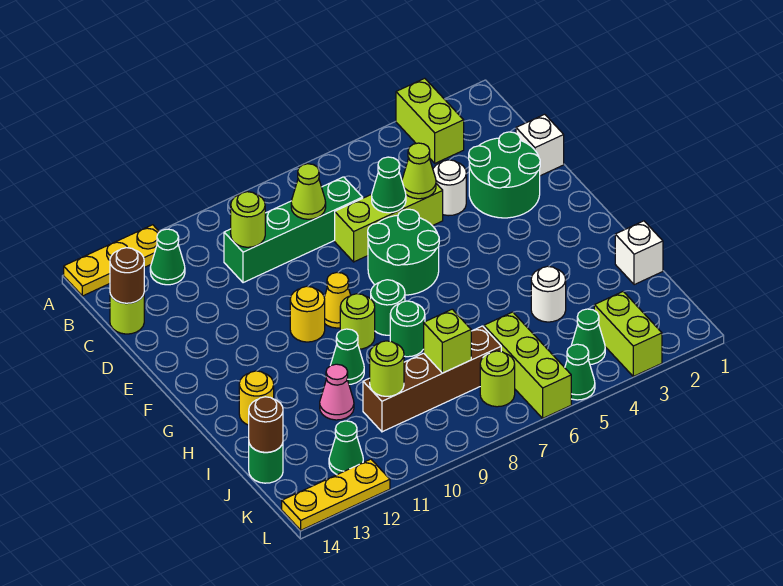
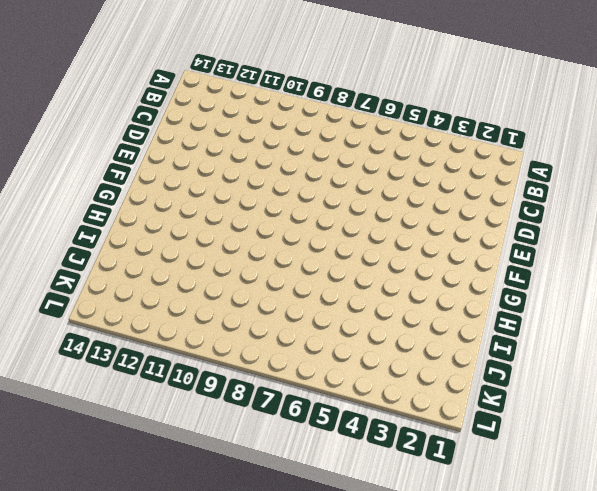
none -> lime brick A3:B3 level 1
none -> yellow plate A12:A14 level 1
none -> green cone B12 level 1
none -> green brick C7:C10 level 1

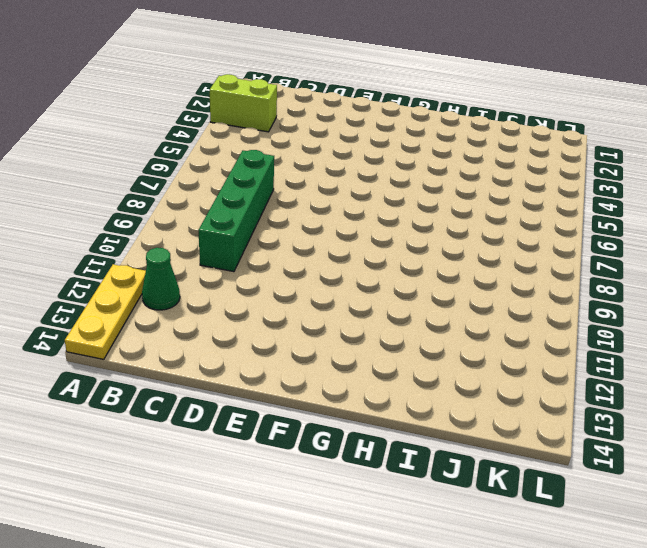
none -> lime round brick C14 level 1
none -> white brick D1 level 1
none -> green round brick D2:E3 level 1
none -> white round brick D4 level 1

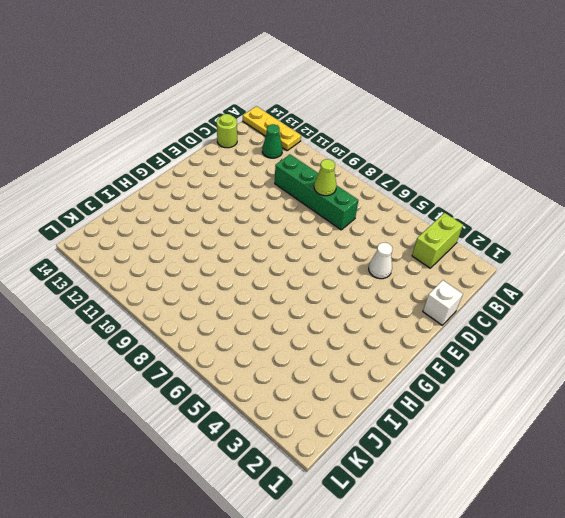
white cone D4 level 1 -> white round brick D4 level 1
none -> green round brick D2:E3 level 1
none -> lime brick D5:D7 level 1
none -> green round brick E6:F7 level 1
none -> yellow cone F9 level 1

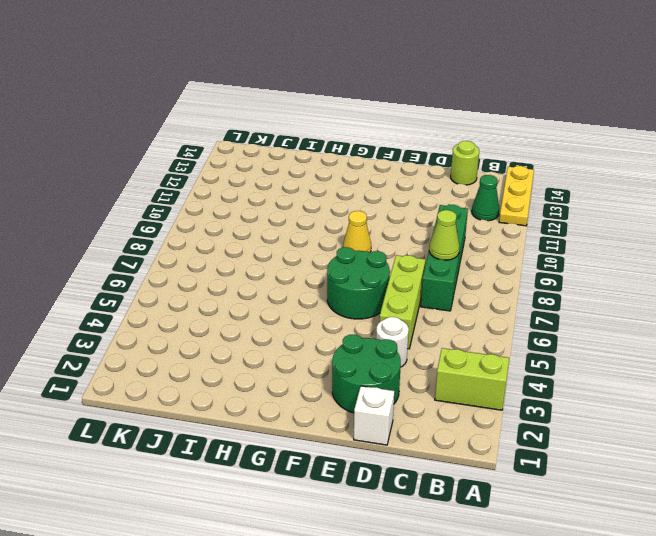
none -> yellow round brick F10 level 1
none -> green round brick G8 level 1
none -> lime round brick G9 level 1
none -> green round brick H8 level 1

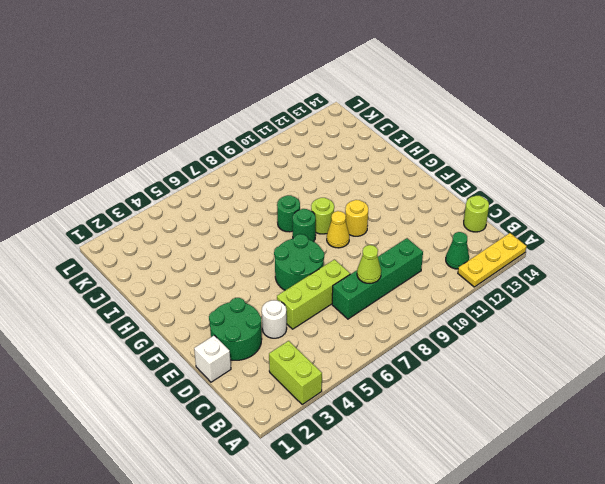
none -> green cone H10 level 1
none -> yellow round brick H13 level 1
none -> white brick I1 level 1
none -> white round brick I4 level 1

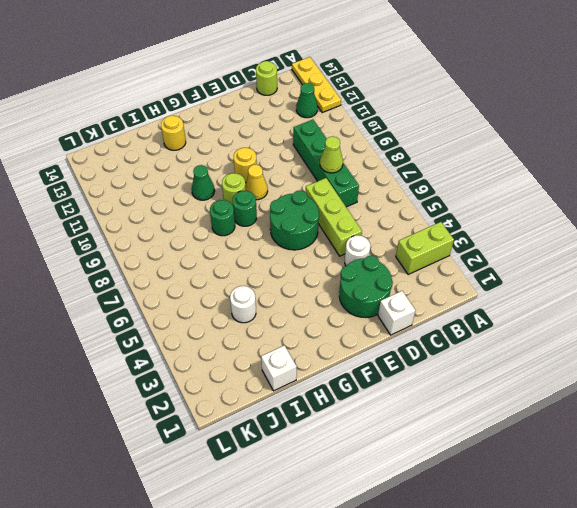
none -> pink cone I11 level 1
none -> lime brick J6:L6 level 1
none -> brown brick J7:J10 level 1
none -> green round brick J14 level 1

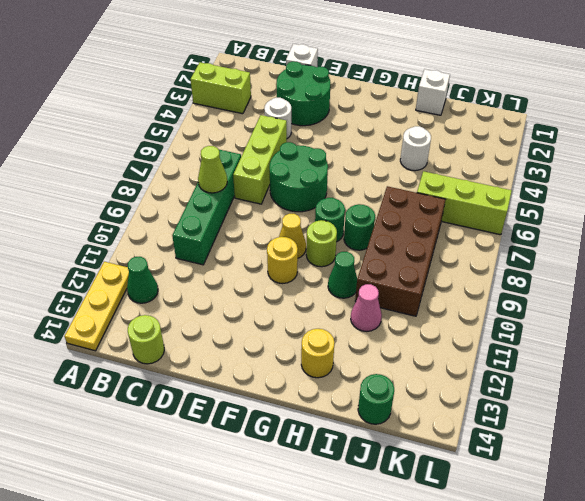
brown brick I7:J10 level 1 -> brown brick J7:J10 level 1
none -> lime brick K3:L3 level 1
none -> green cone K4 level 1
none -> lime round brick K7 level 1
none -> green cone K12 level 1

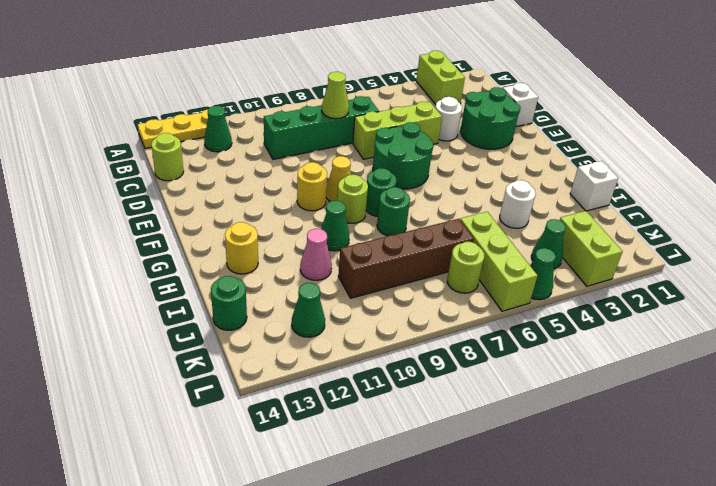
none -> yellow plate L12:L14 level 1
none -> lime round brick C10 level 2
none -> brown round brick C14 level 2
none -> lime cone D5 level 2

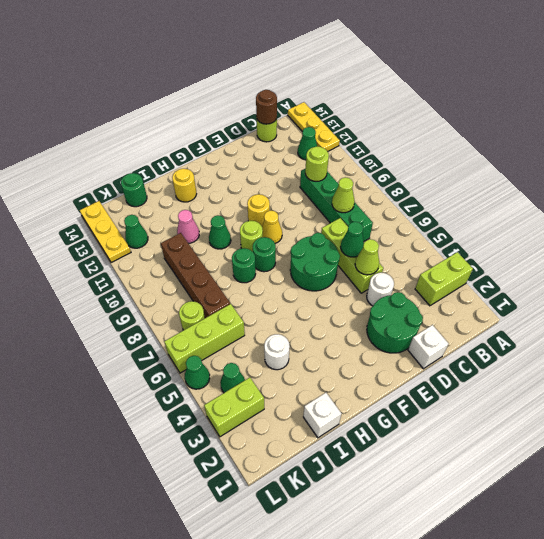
none -> lime brick J8 level 2
none -> lime round brick J10 level 2
none -> brown round brick J14 level 2

